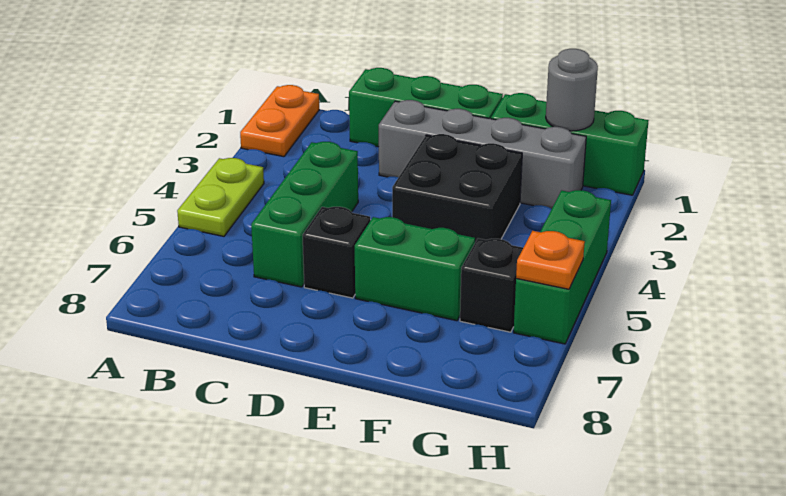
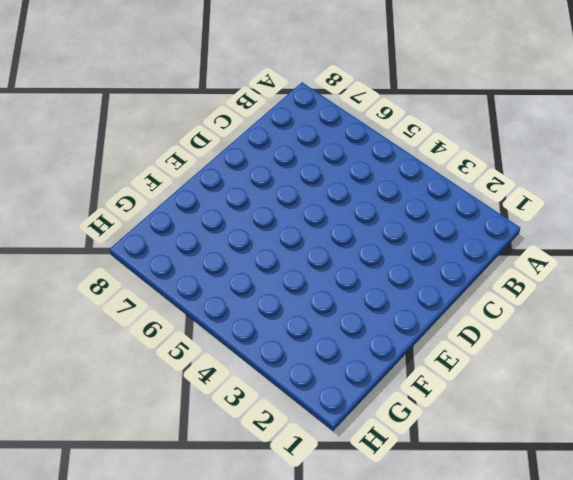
none -> orange plate A1:A2 level 1
none -> lime plate A4:A5 level 1
none -> green brick C1:E1 level 1

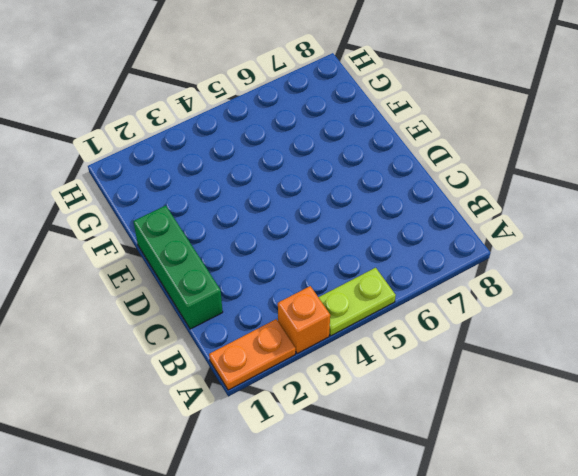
orange brick A3 level 1 -> none
none -> green brick C4:C6 level 1
none -> grey brick D2:G2 level 1
none -> black brick D6 level 1

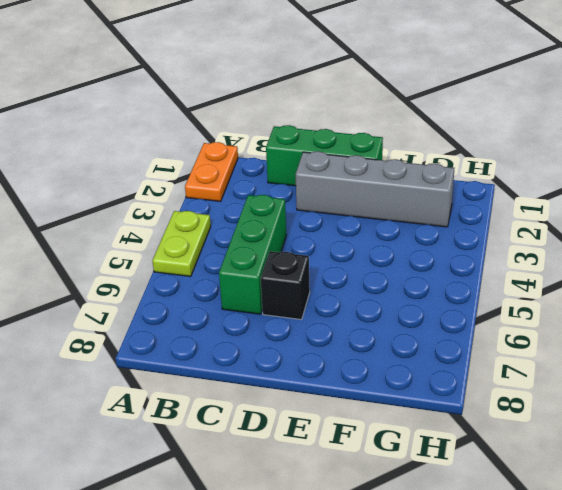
none -> black brick E3:F4 level 1
none -> green brick E6:F6 level 1
none -> green brick F1:H1 level 1

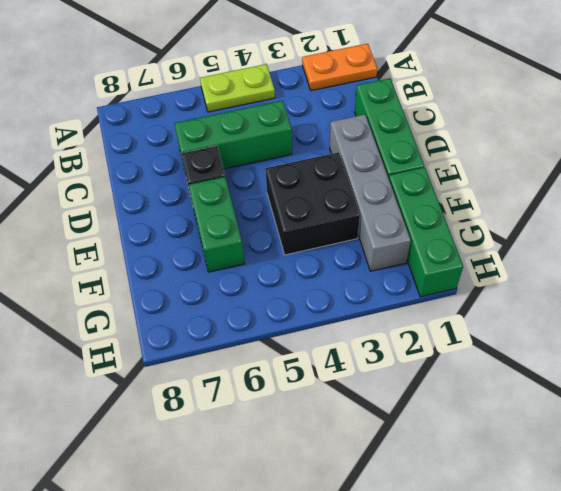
none -> black brick G6 level 1
none -> green brick H4:H6 level 1
none -> grey round brick G1 level 2

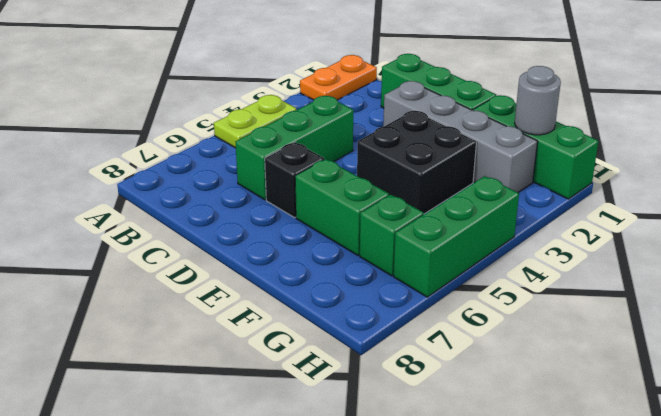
green brick G6 level 1 -> black brick G6 level 1
none -> orange plate H6 level 2

